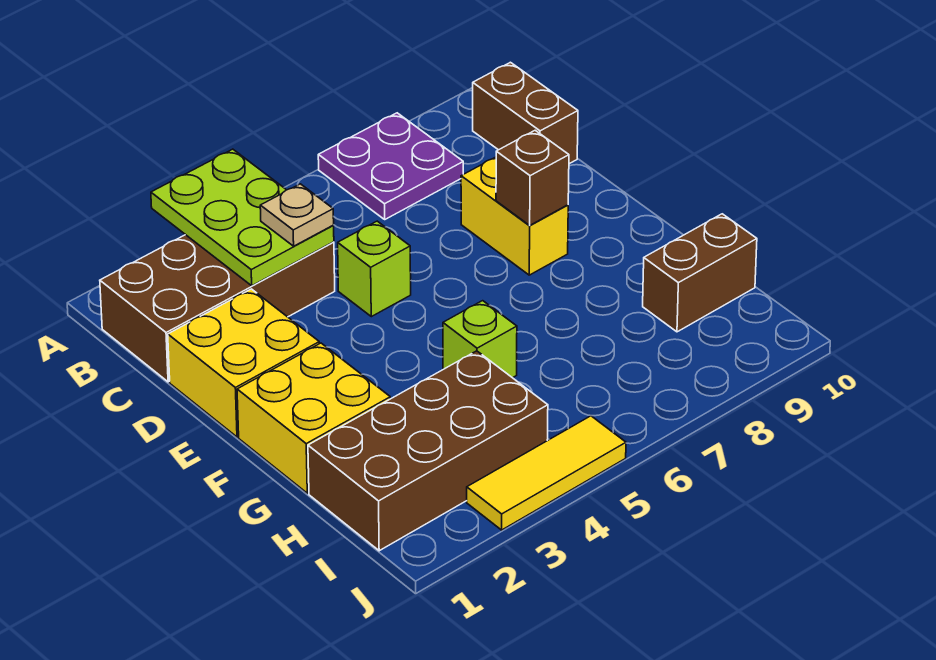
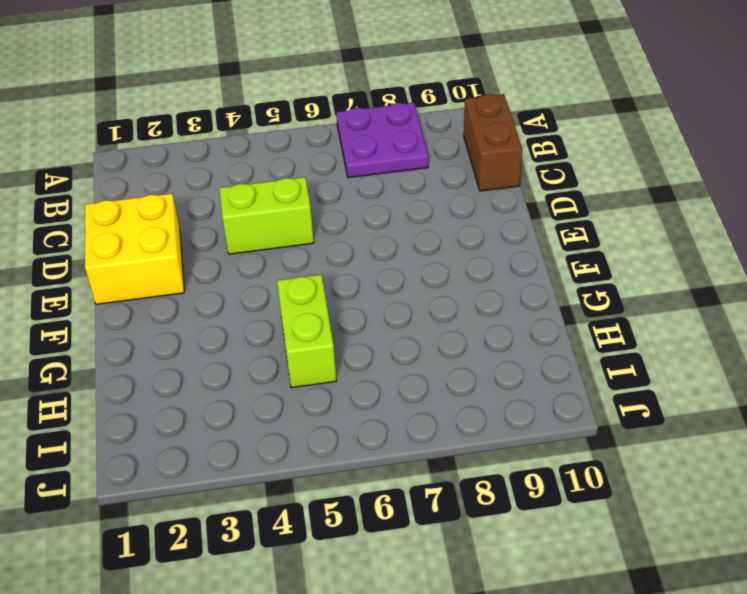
lime brick D4:D5 level 1 -> lime brick D5 level 1
lime brick G5:H5 level 1 -> lime brick G5 level 1
none -> brown brick B1:C4 level 1
none -> yellow brick D8:E8 level 1
none -> yellow brick F1:G2 level 1

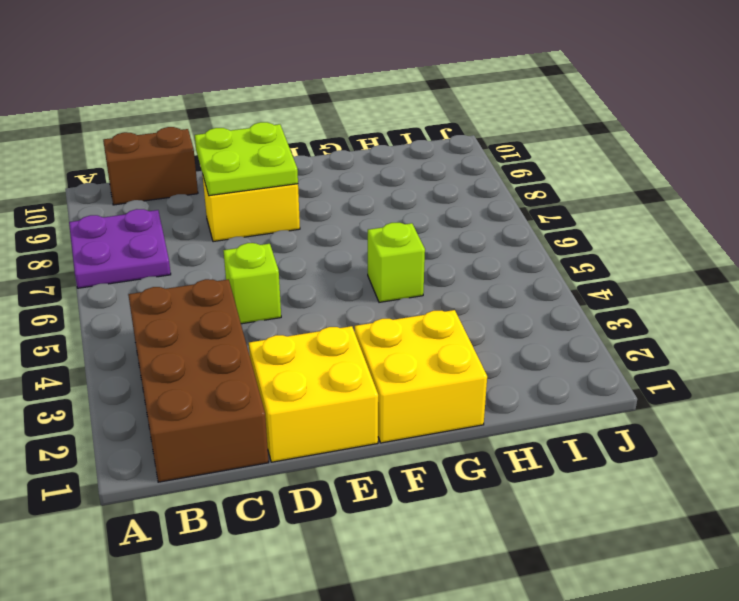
lime plate D8:E9 level 2 -> brown brick E8 level 2
none -> brown brick H1:I4 level 1
none -> brown brick H9:H10 level 1
none -> yellow tile J3:J5 level 1

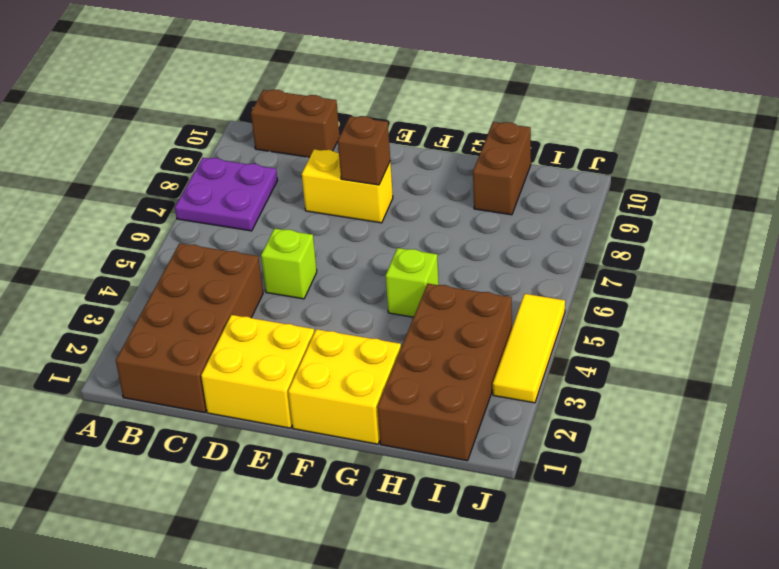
none -> lime plate A3:C4 level 2
none -> tan plate C4 level 3

